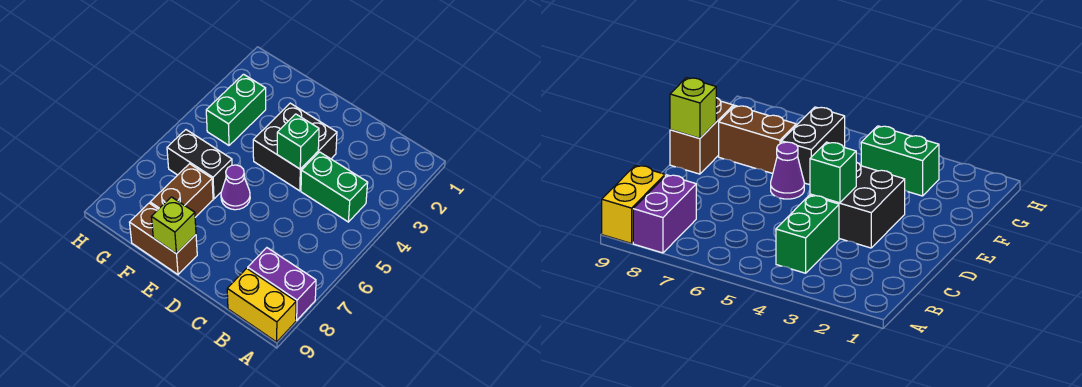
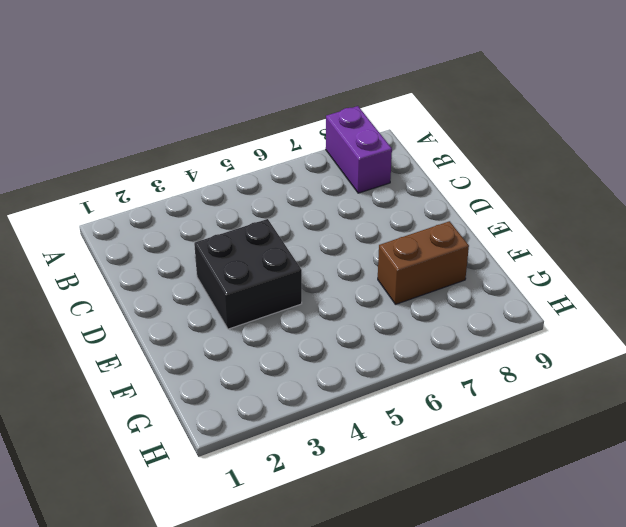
none -> yellow brick A9:B9 level 1
none -> green brick B4:C4 level 1

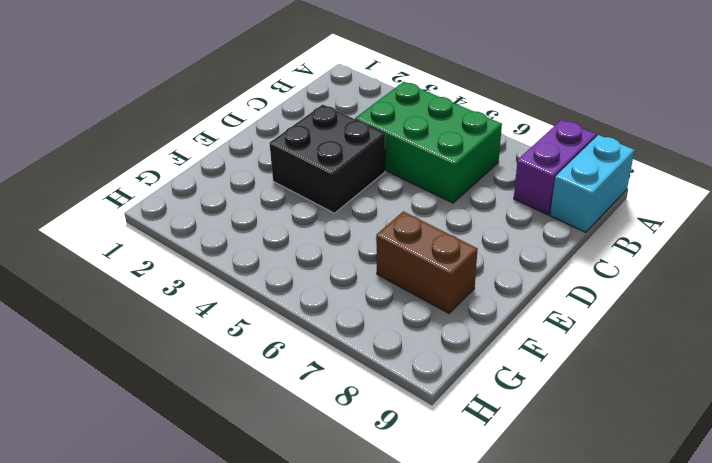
cyan brick A9:B9 level 1 -> yellow brick A9:B9 level 1
green brick B4:C6 level 1 -> green brick B4:C4 level 1
none -> purple cone E6 level 1
none -> brown brick E9:F9 level 1

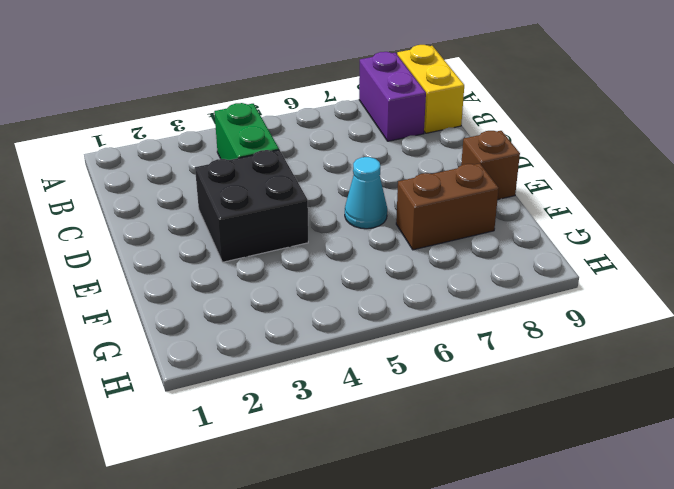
cyan cone E6 level 1 -> purple cone E6 level 1
brown brick E9 level 1 -> brown brick E9:F9 level 1
none -> black brick F6:G6 level 1
none -> green brick G3:G4 level 1

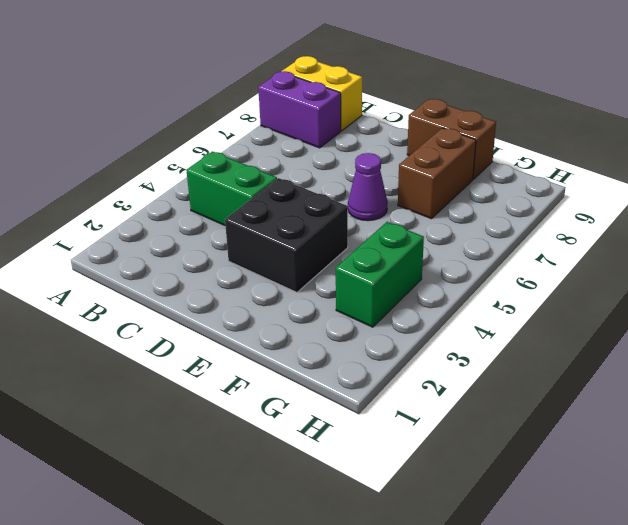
none -> black brick F6:G6 level 1
none -> green brick D4 level 2

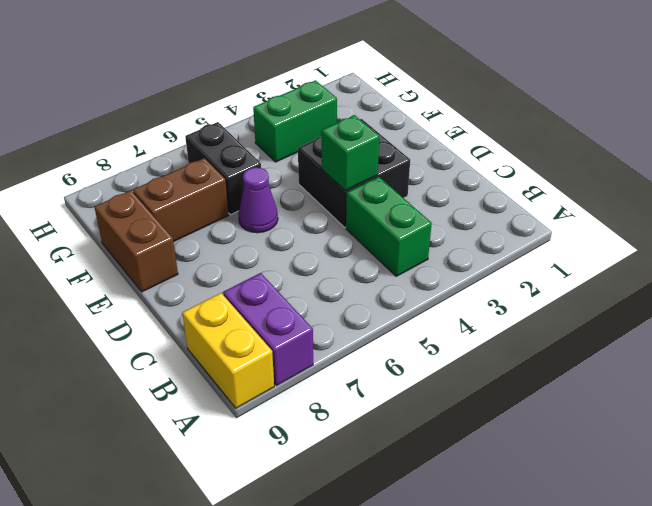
none -> lime brick E9 level 2

